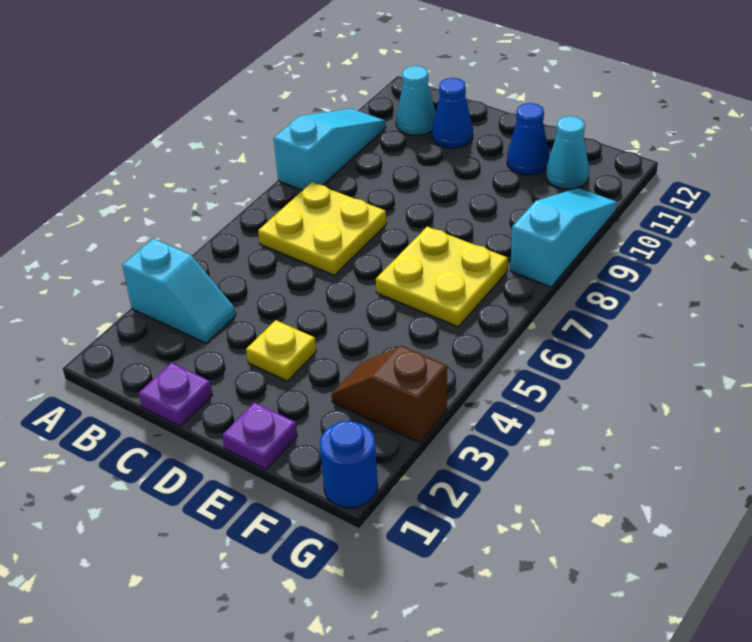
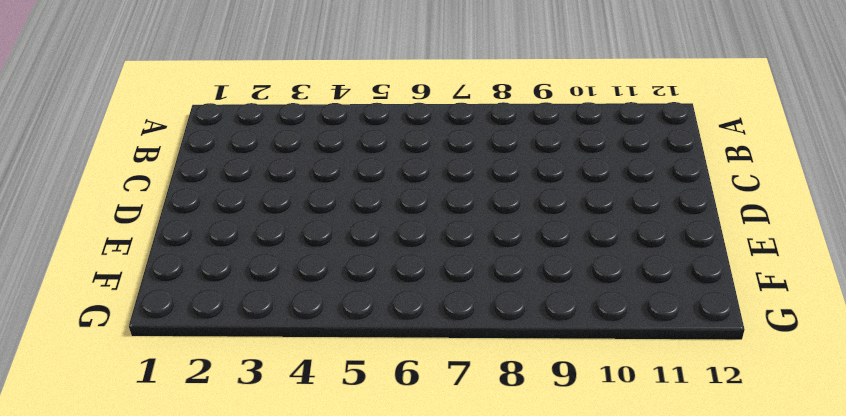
none -> cyan slope A3:B3 level 1 top A
none -> cyan slope A8:A10 level 1 top 8
none -> yellow plate B6:C7 level 1

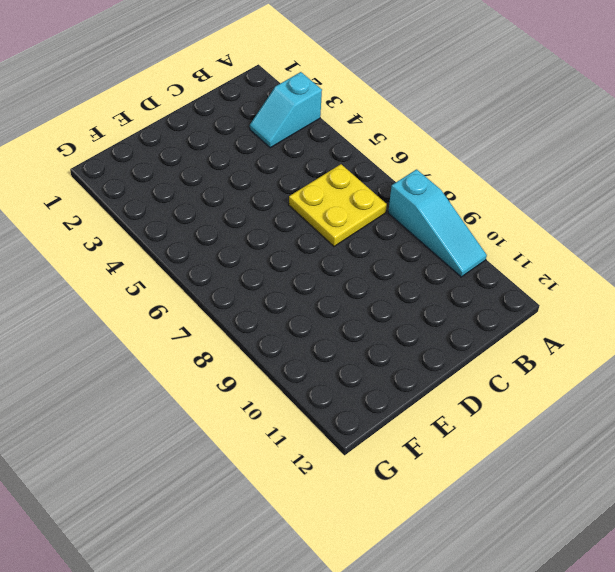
none -> cyan cone B11 level 1
none -> purple plate C1 level 1
none -> blue cone C11 level 1

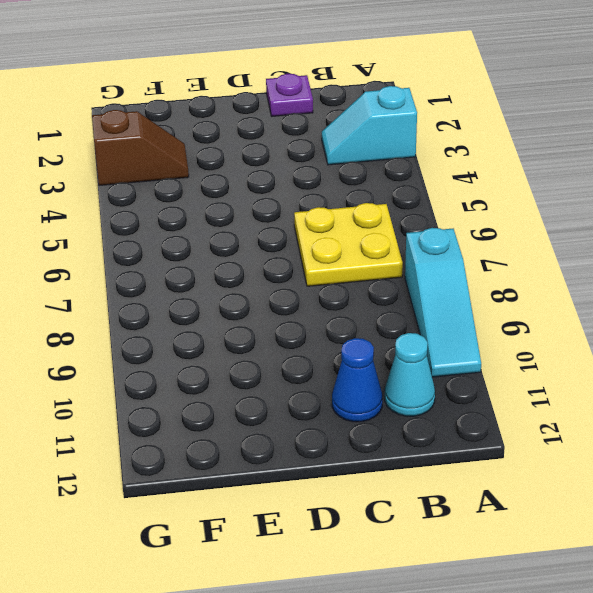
none -> yellow plate D3 level 1
none -> purple plate E1 level 1
none -> yellow plate E6:F7 level 1

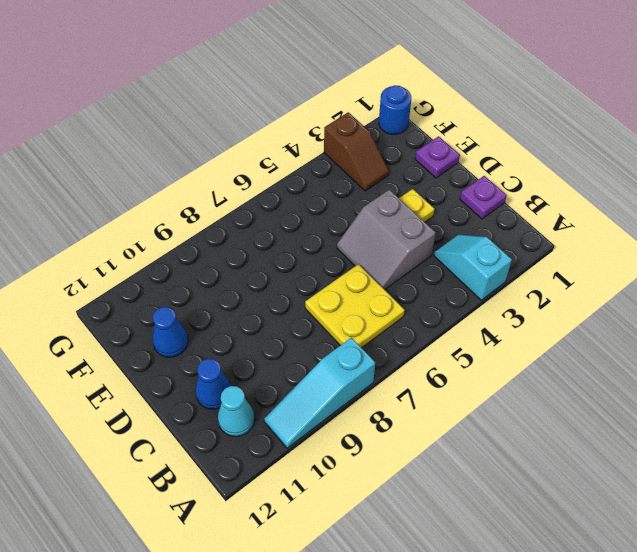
grey slope C4:D5 level 1 top 4 -> none
none -> yellow plate E6:F7 level 1
none -> cyan cone F11 level 1
none -> cyan slope G8:G10 level 1 top 8

